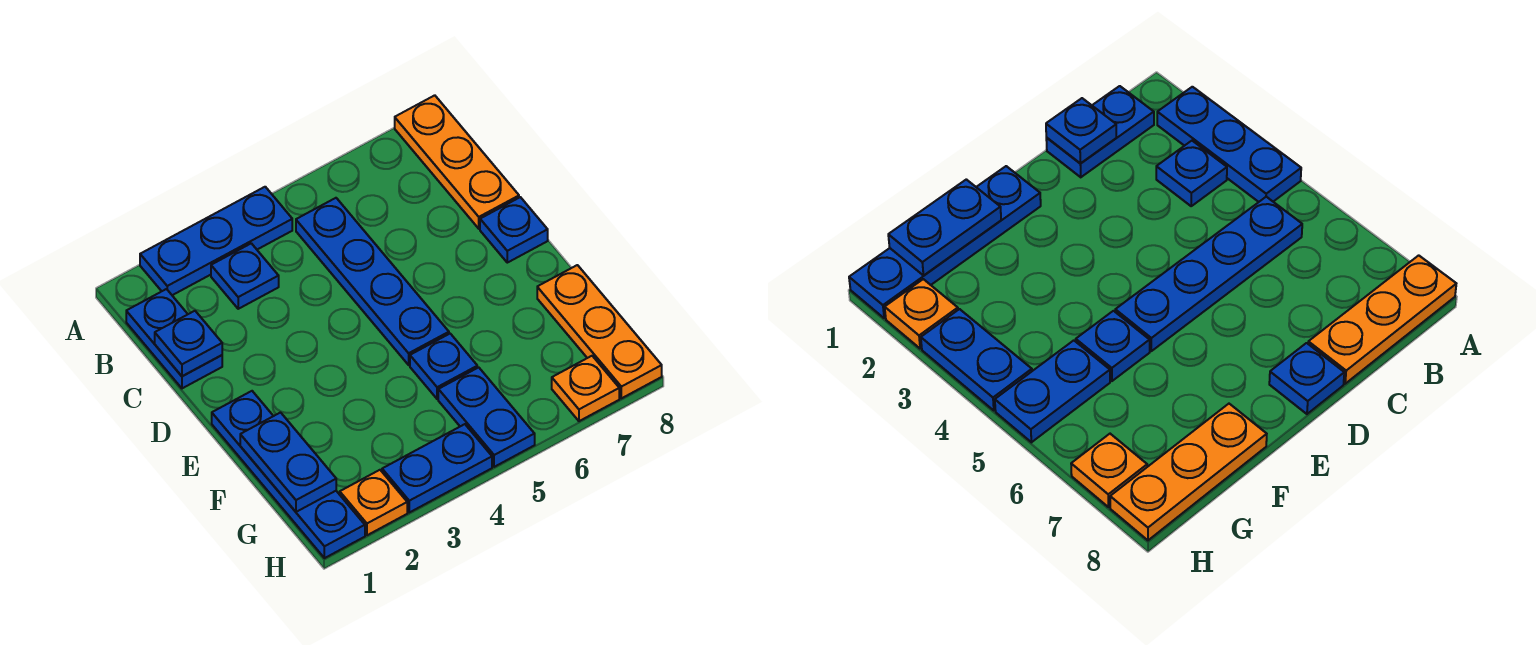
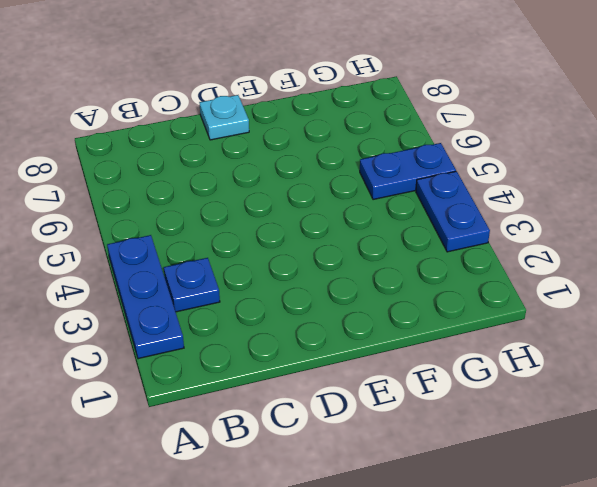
cyan plate D8 level 1 -> blue plate D8 level 1
none -> orange plate A8:C8 level 1
none -> blue plate B1:C1 level 1
none -> blue plate B5:E5 level 1

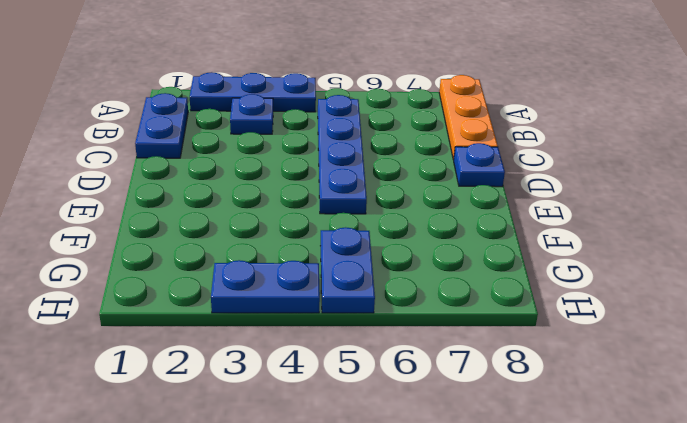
none -> blue plate E1:H1 level 1
none -> blue plate F5 level 1
none -> orange plate F8:H8 level 1

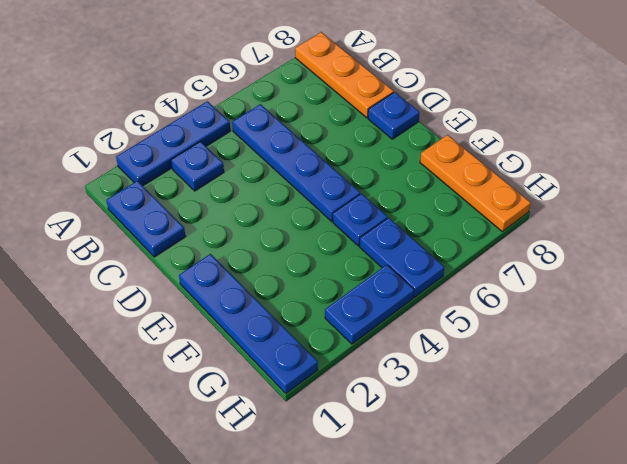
none -> orange plate H2 level 1
none -> orange plate H7 level 1
none -> blue plate C1 level 2

